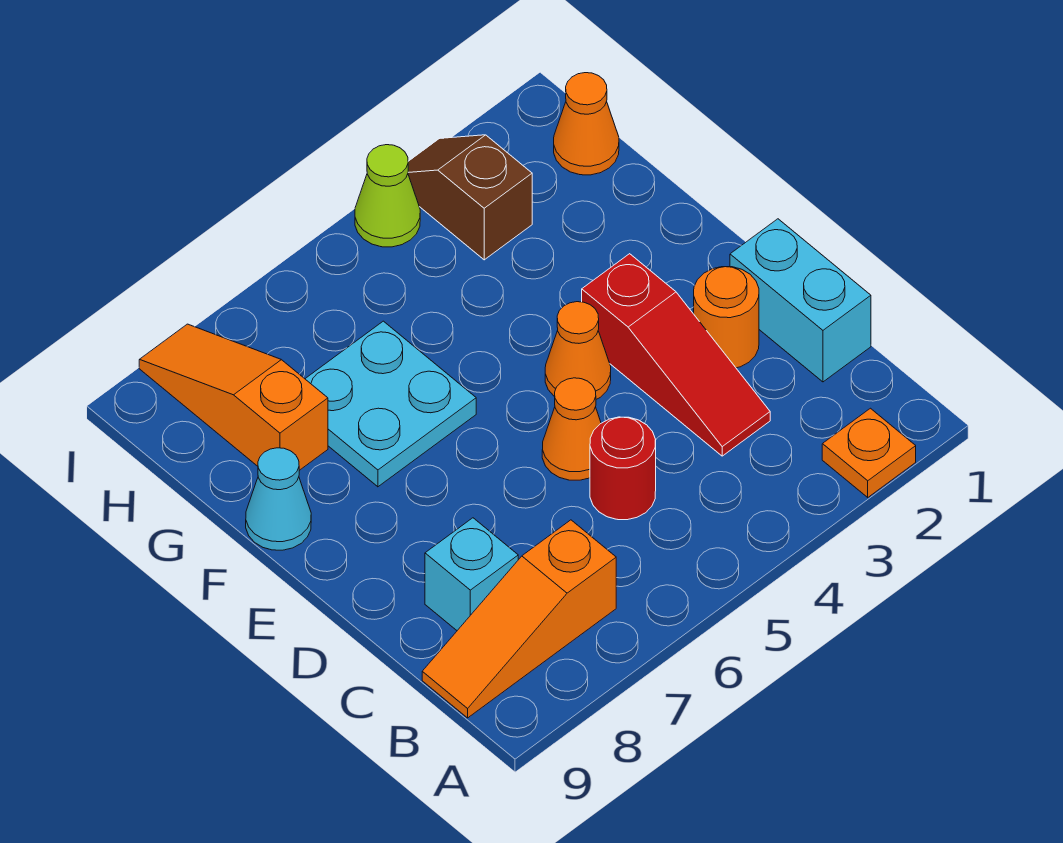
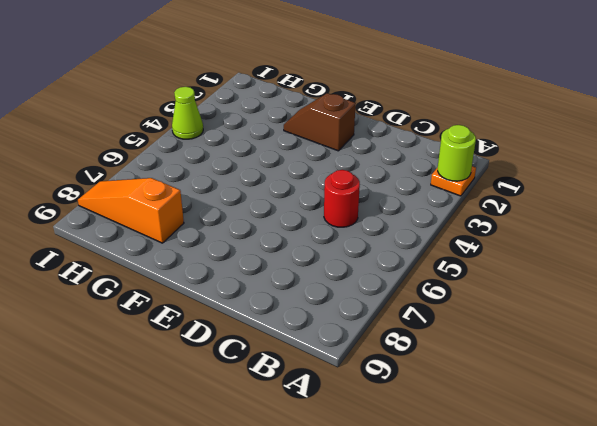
lime round brick A2 level 2 -> none
brown slope E2:F2 level 1 top E -> brown slope H3:I3 level 1 top H
none -> orange slope B7:B9 level 1 top 7
none -> cyan brick C1:D1 level 1
none -> red slope C3:E3 level 1 top E

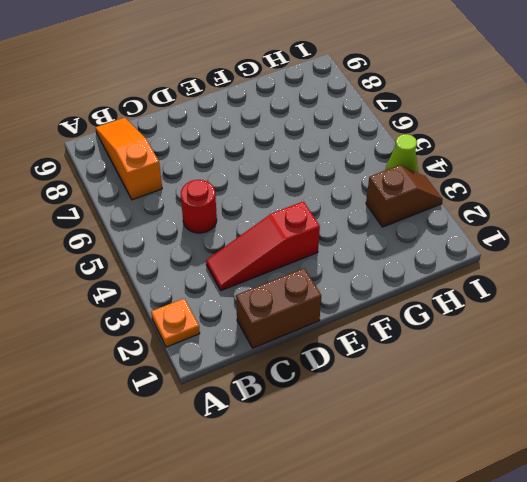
brown brick C1:D1 level 1 -> cyan brick C1:D1 level 1
none -> cyan brick C8 level 1
none -> orange round brick D2 level 1
none -> orange cone D5 level 1

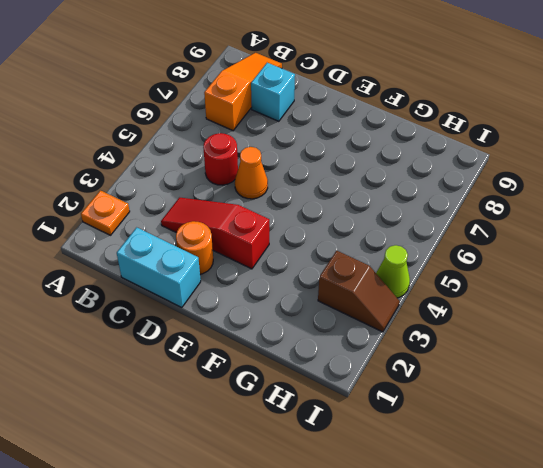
none -> orange cone E4 level 1
none -> cyan plate F6:G7 level 1
none -> cyan cone F9 level 1

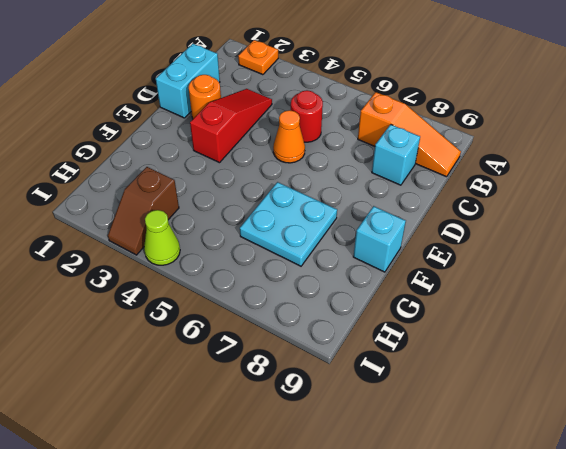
cyan brick F9 level 1 -> cyan cone F9 level 1
none -> orange cone E4 level 1
none -> orange slope G8:I8 level 1 top G
none -> orange cone H1 level 1

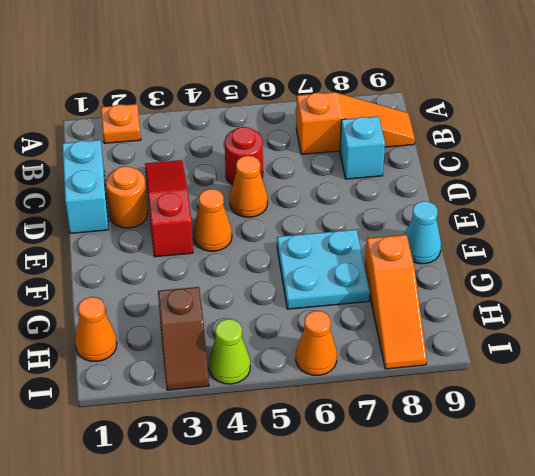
orange cone I6 level 1 -> none

